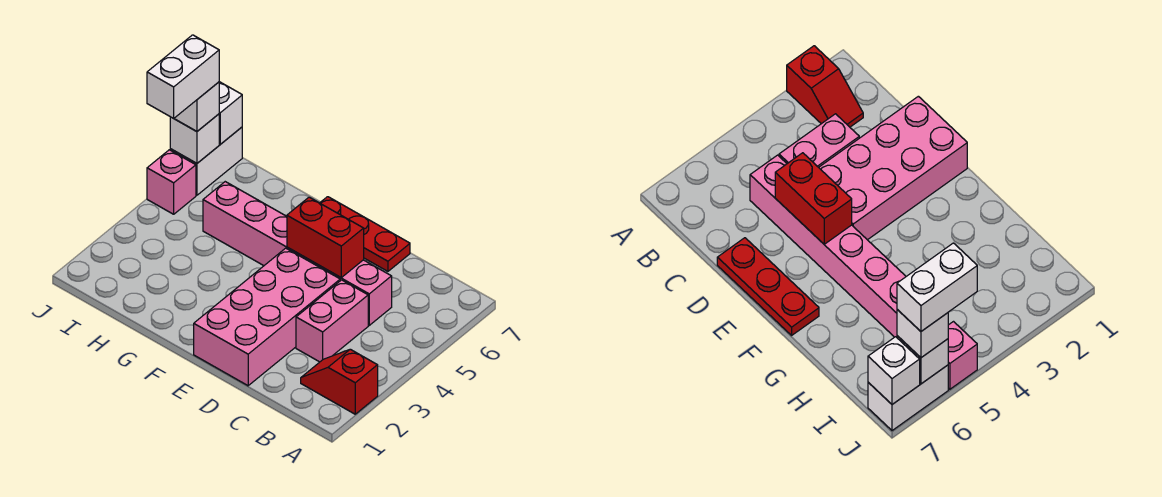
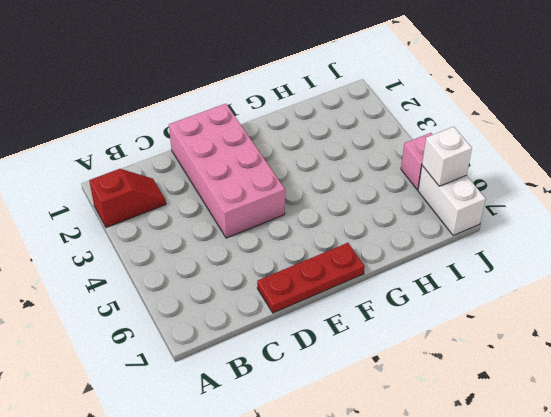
none -> pink brick C3:C4 level 1
none -> pink brick C5:H5 level 1
none -> red brick D5:E5 level 2

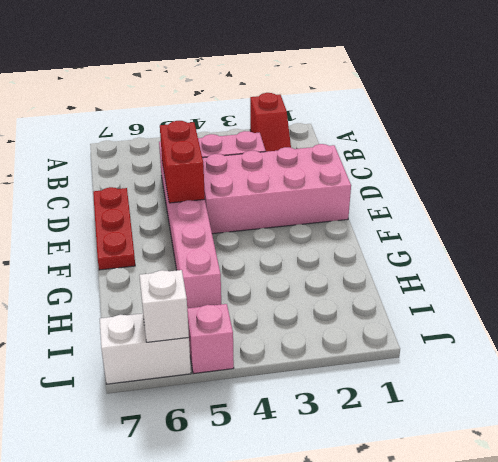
none -> white brick J7 level 2
none -> white brick J6 level 3
none -> white brick J5:J6 level 4

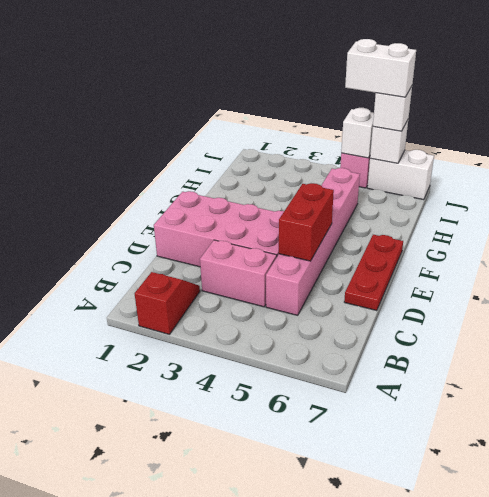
white brick J5 level 2 -> white brick J7 level 2

